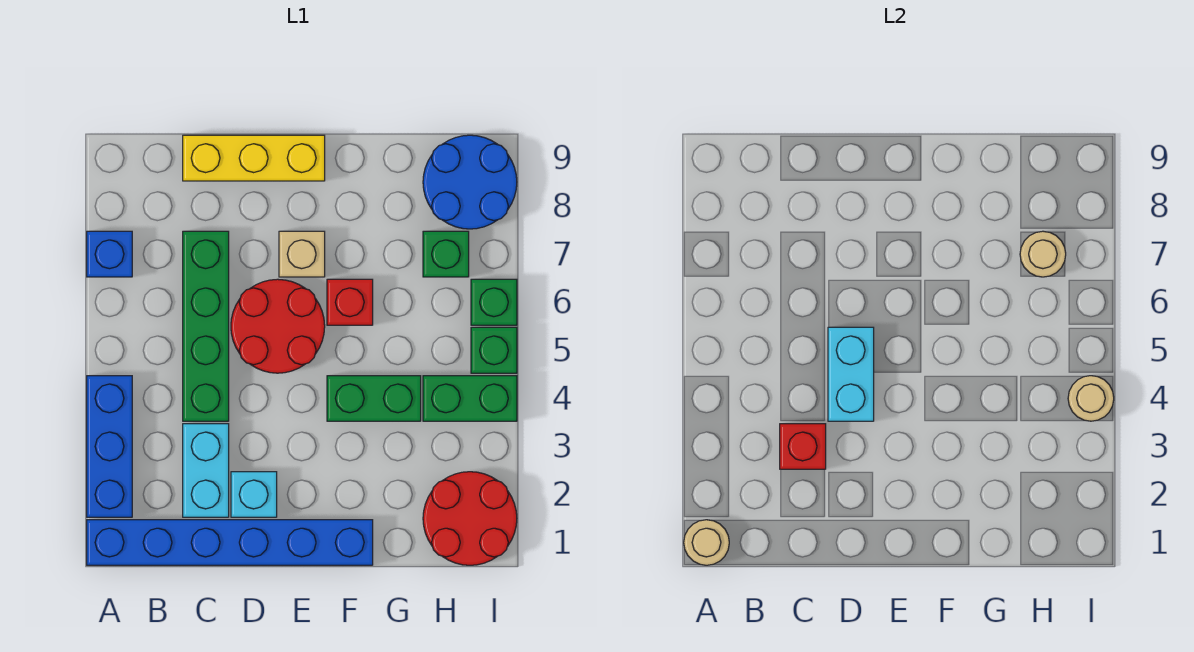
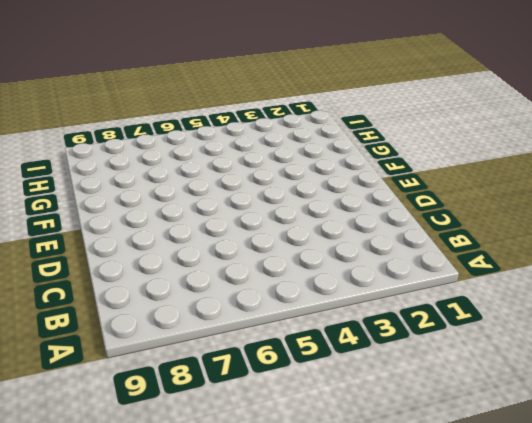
none -> blue brick A1:F1 level 1
none -> blue brick A2:A4 level 1
none -> blue brick A7 level 1

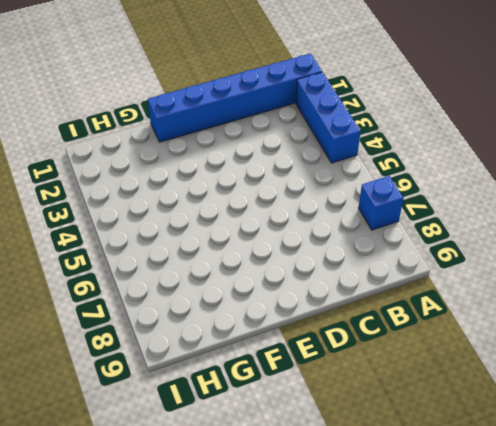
none -> cyan brick C2:C3 level 1
none -> green brick C4:C7 level 1
none -> yellow brick C9:E9 level 1

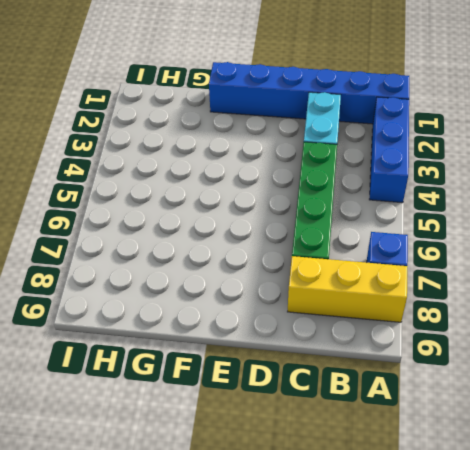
yellow brick A8:C8 level 1 -> yellow brick C9:E9 level 1
none -> cyan brick D2 level 1
none -> red round brick D5:E6 level 1
none -> tan brick E7 level 1

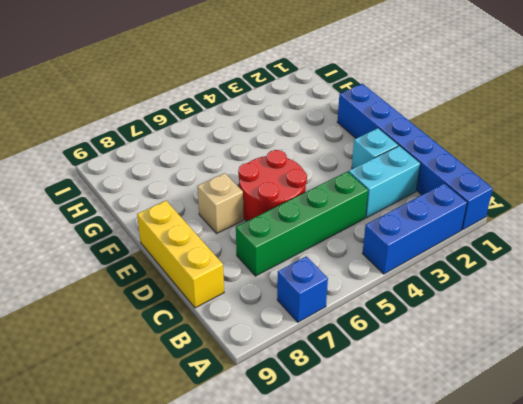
none -> green brick F4:G4 level 1
none -> red brick F6 level 1
none -> red round brick H1:I2 level 1

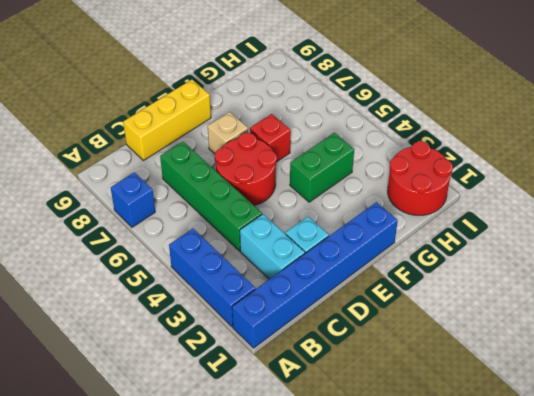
none -> green brick H4:I4 level 1
none -> green brick H7 level 1
none -> blue round brick H8:I9 level 1

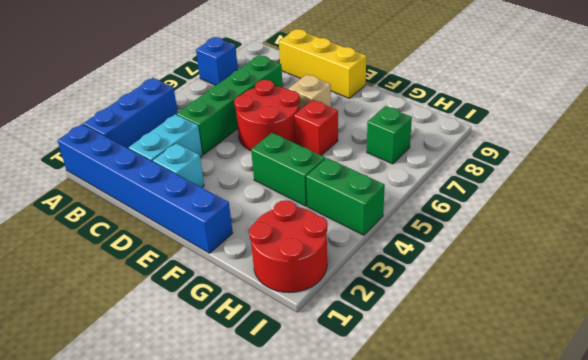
none -> blue round brick H8:I9 level 1
none -> green brick I5 level 1
none -> green brick I6 level 1

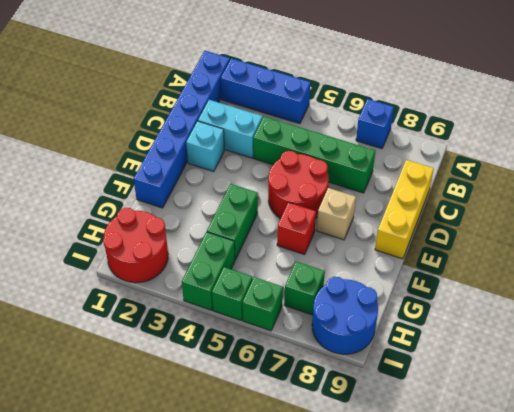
none -> tan round brick A1 level 2
none -> red brick C3 level 2
none -> cyan brick D4:D5 level 2

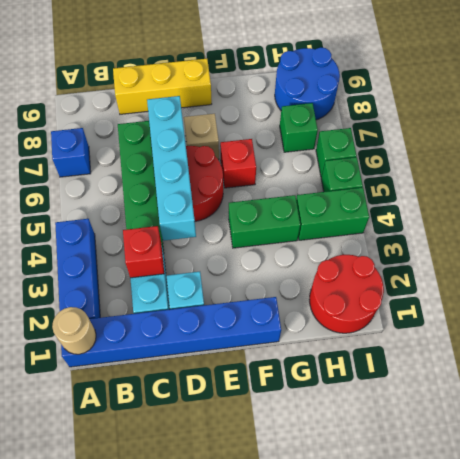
cyan brick D4:D7 level 2 -> cyan brick D4:D5 level 2
none -> tan round brick H7 level 2
none -> tan round brick I4 level 2

